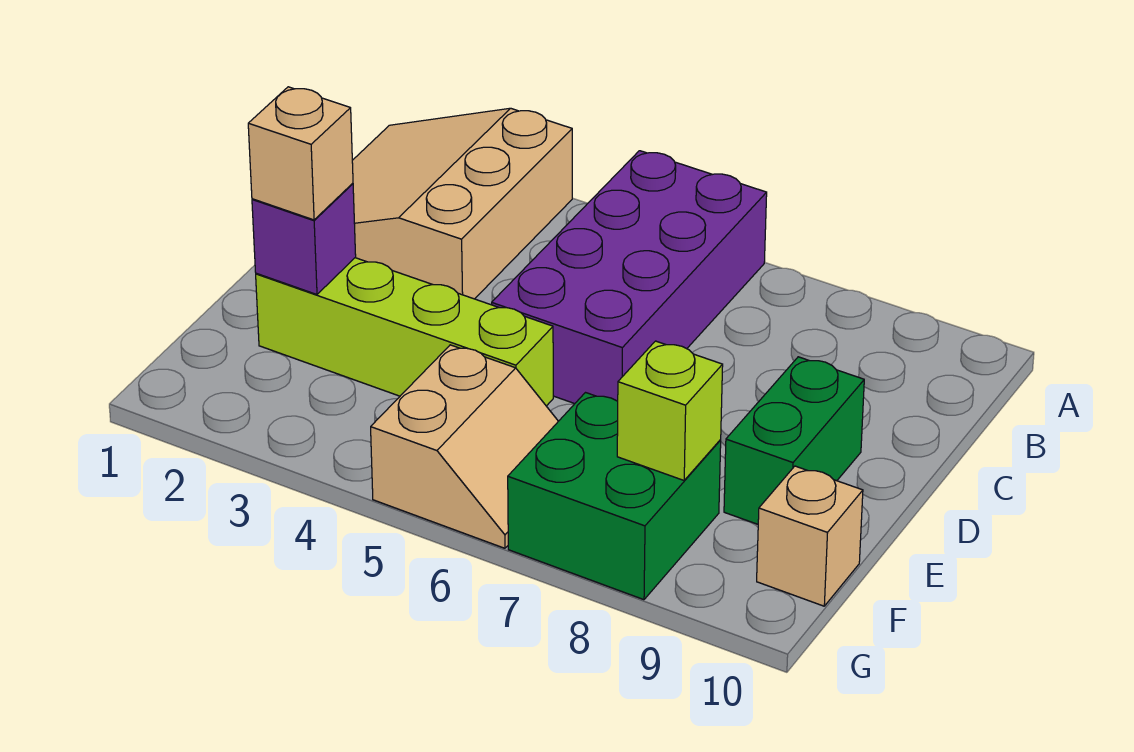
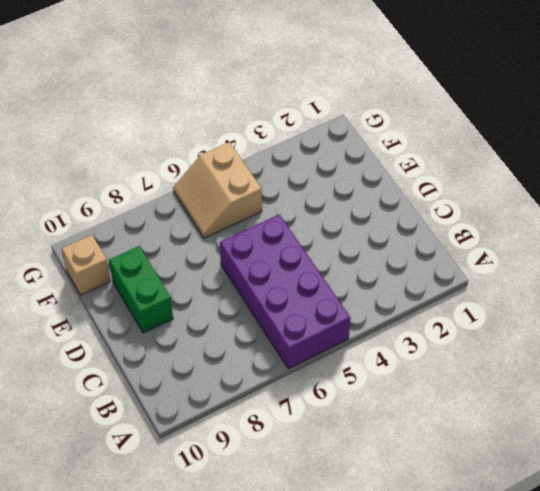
none -> tan slope A1:C3 level 1 top 3
none -> lime brick E2:E5 level 1

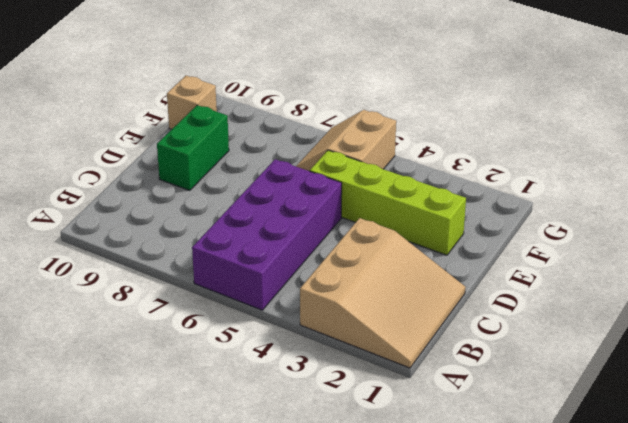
none -> green brick F7:G8 level 1
none -> purple brick E2 level 2

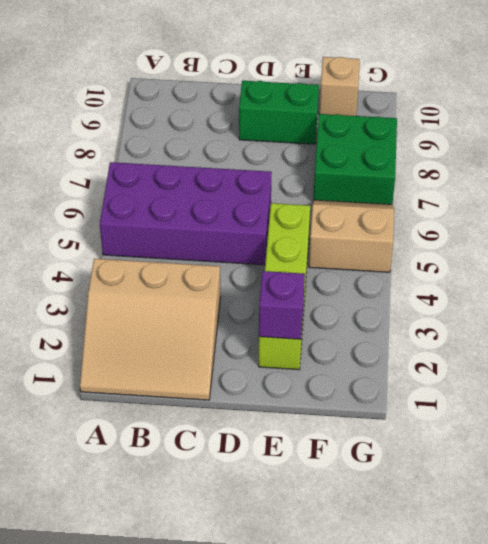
none -> lime brick F8 level 2
none -> tan brick E2 level 3

